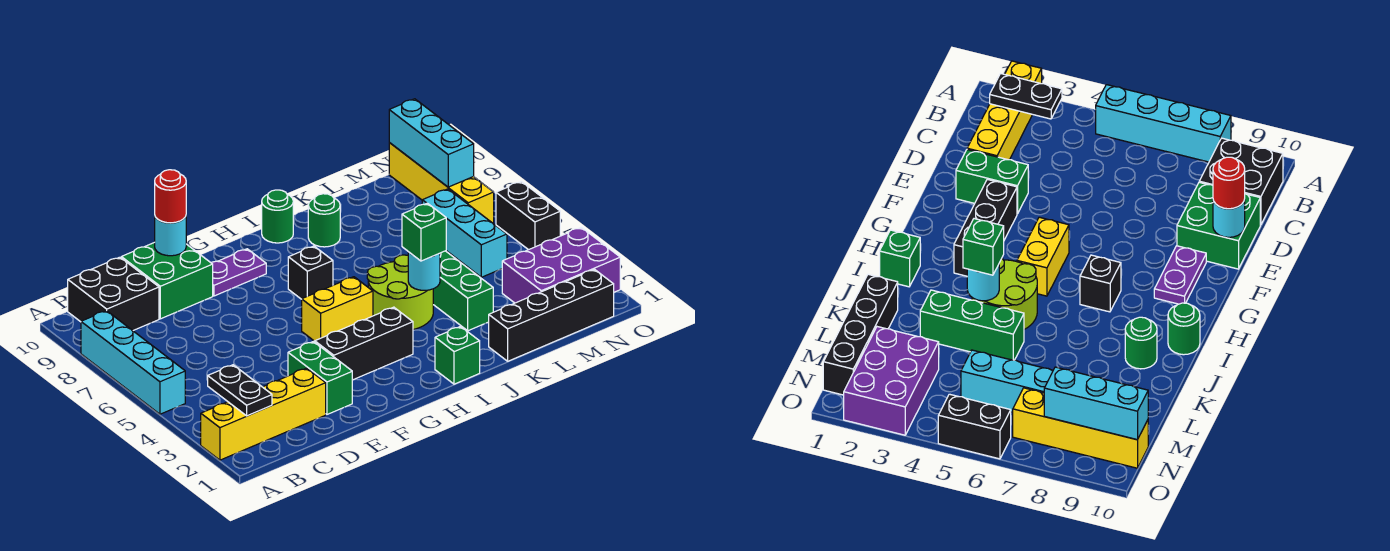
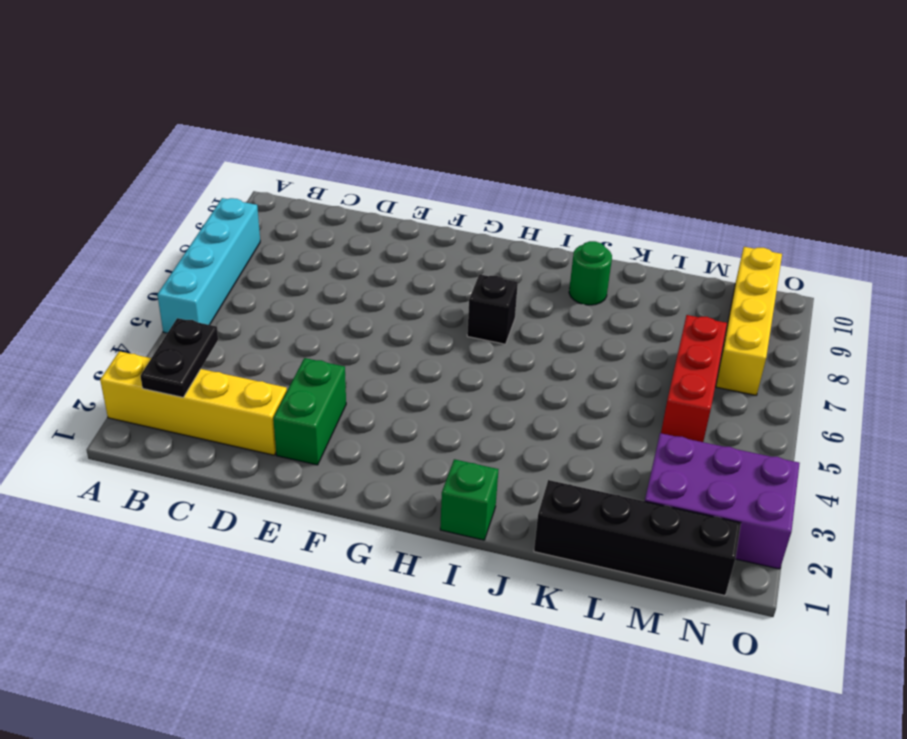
red brick M5:M7 level 1 -> cyan brick M5:M7 level 1
none -> black brick B9:C10 level 1
none -> green brick D9:E10 level 1
none -> black brick F3:H3 level 1

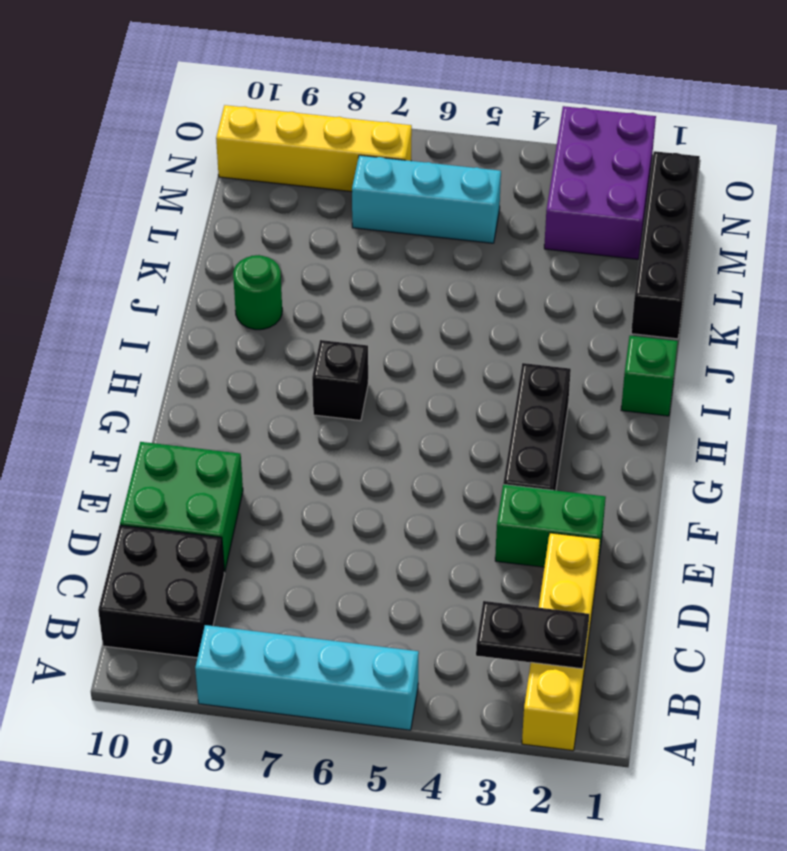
none -> purple plate F9:G9 level 1
none -> yellow brick G5:H5 level 1
none -> lime round brick I4:J5 level 1

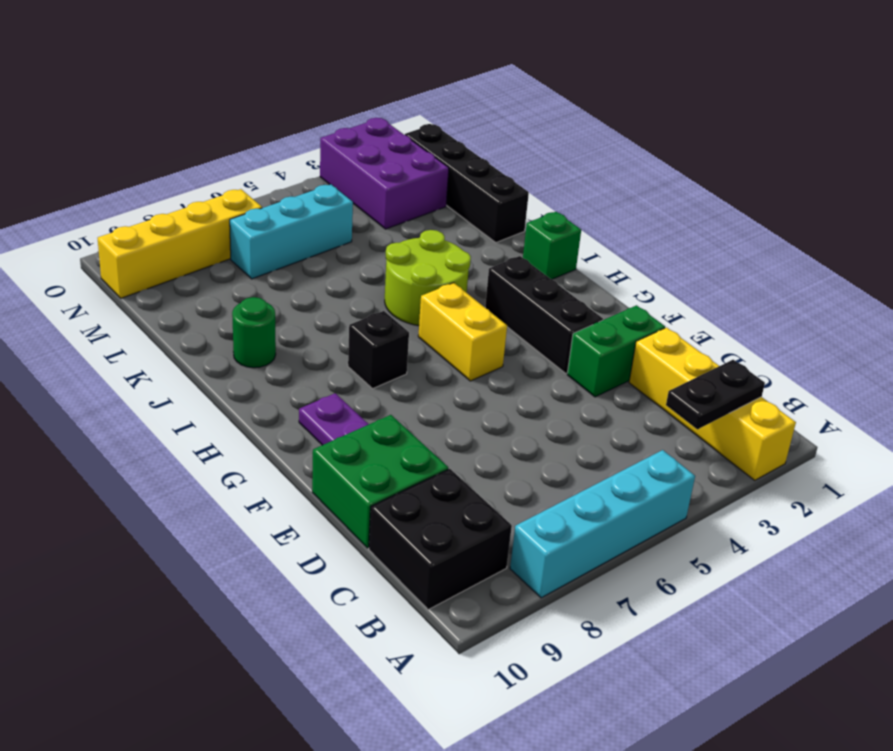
none -> green round brick I10 level 1
none -> green brick K3:K5 level 1
none -> black brick O5:O6 level 1

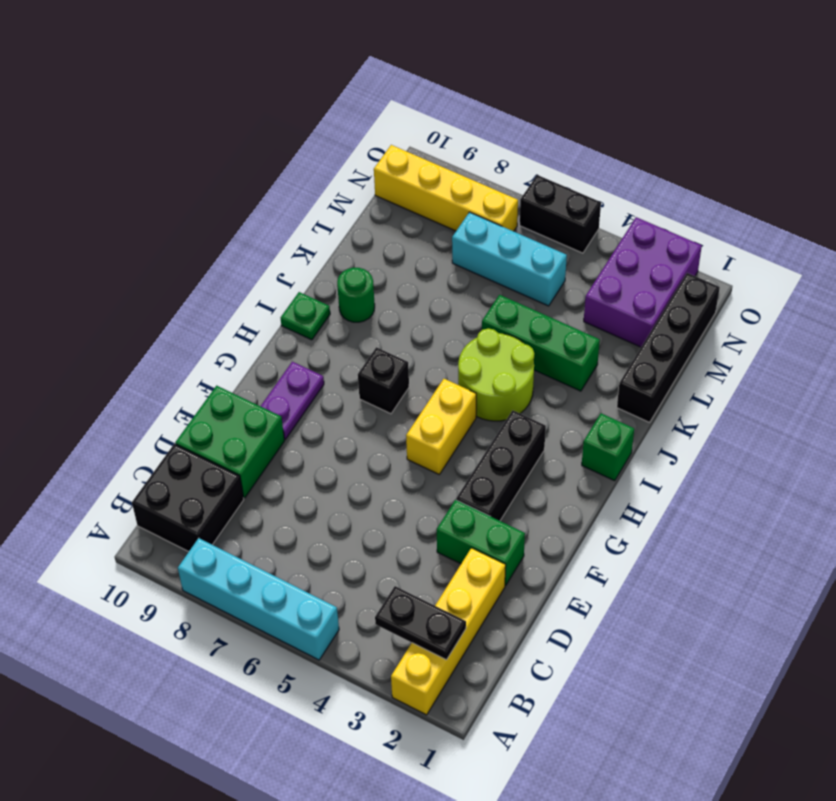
green plate I10 level 1 -> green round brick I10 level 1
none -> cyan round brick E10 level 2
none -> cyan round brick J4 level 2
none -> cyan brick N8:N10 level 2

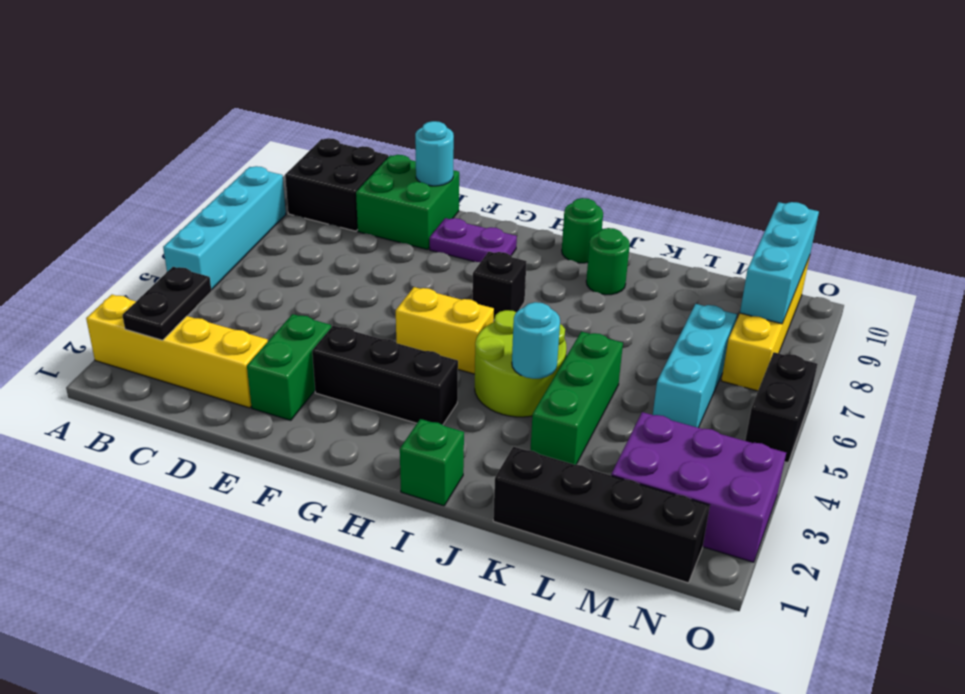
none -> red round brick E10 level 3
none -> green brick J4 level 3

